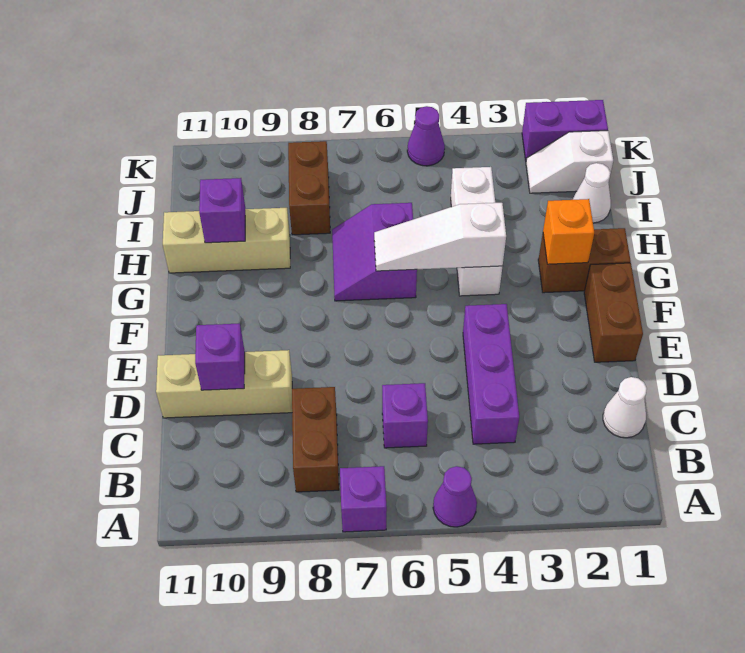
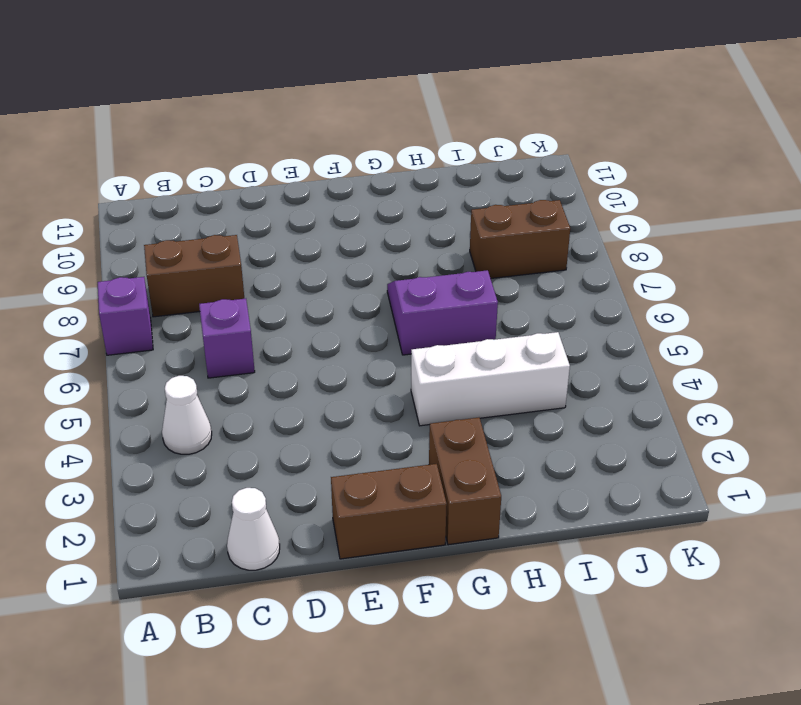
white cone B4 level 1 -> white cone I1 level 1
none -> purple cone A5 level 1
none -> purple brick C4:E4 level 1
none -> tan brick D9:D11 level 1

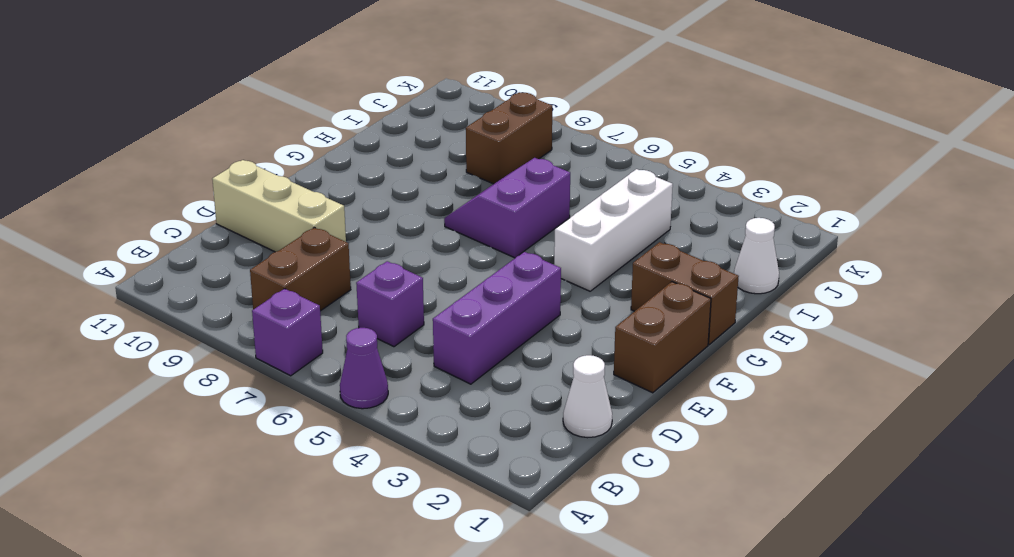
none -> tan brick H9:H11 level 1
none -> white slope J1:J2 level 1 top 1
none -> purple brick K1:K2 level 1

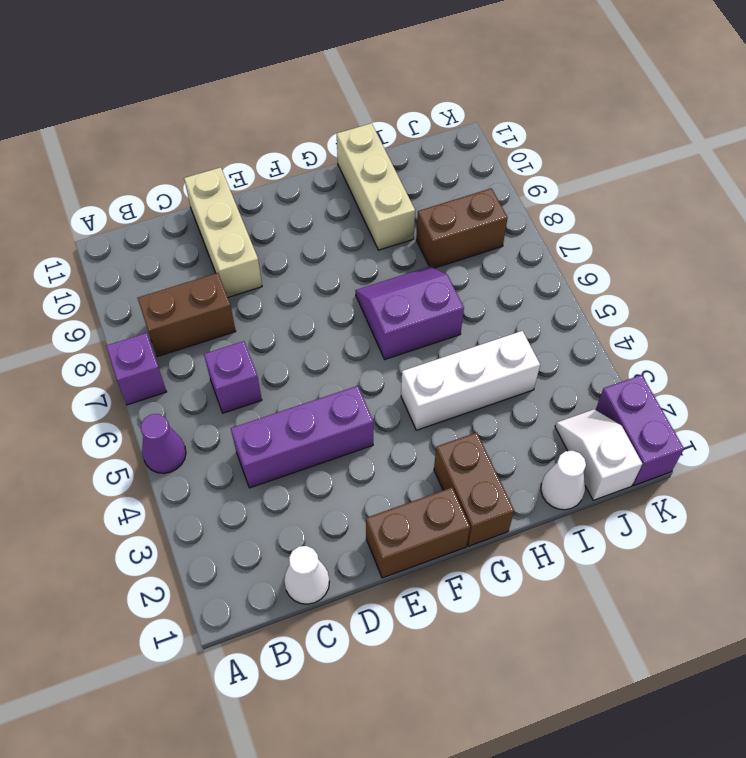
none -> purple cone K5 level 1
none -> purple brick D10 level 2
none -> orange brick G2 level 2

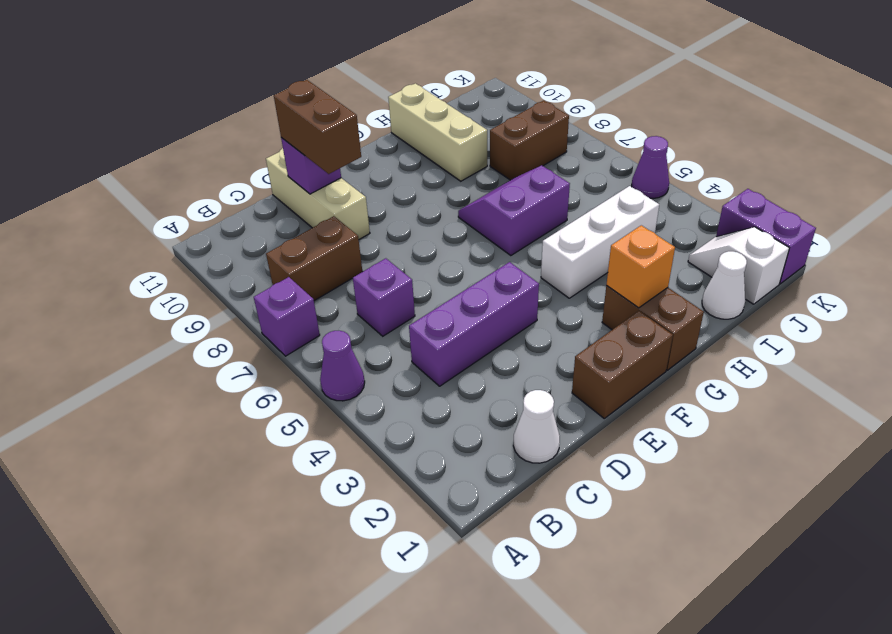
brown brick D9:D10 level 3 -> none
none -> white slope G4:G6 level 2 top 4
none -> purple brick H10 level 2

